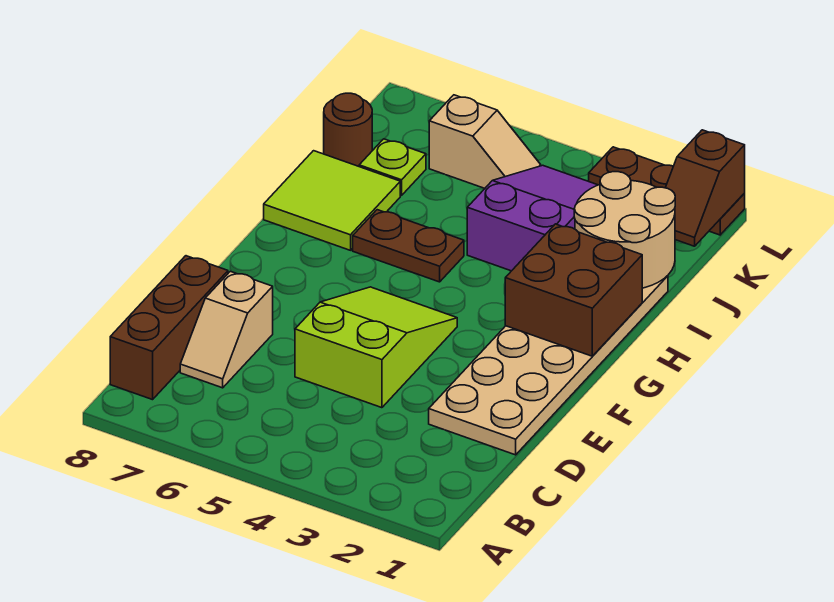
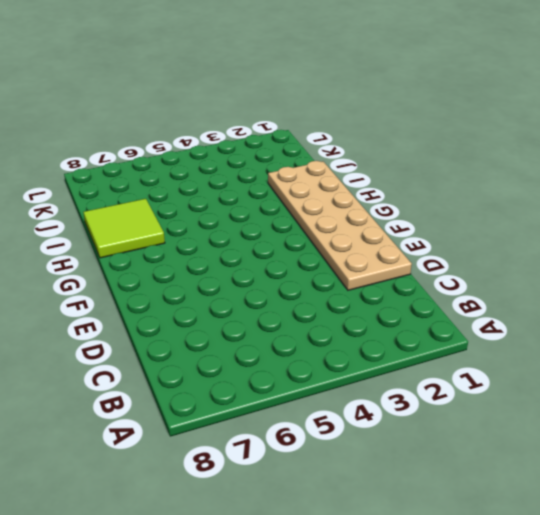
none -> brown brick B8:D8 level 1
none -> tan slope C7:D7 level 1 top D
none -> lime slope D4:F5 level 1 top D

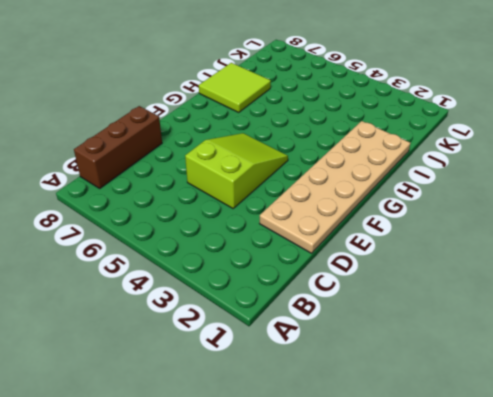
none -> tan slope C7:D7 level 1 top D
none -> brown plate H5:H6 level 1
none -> purple slope I3:K4 level 1 top I

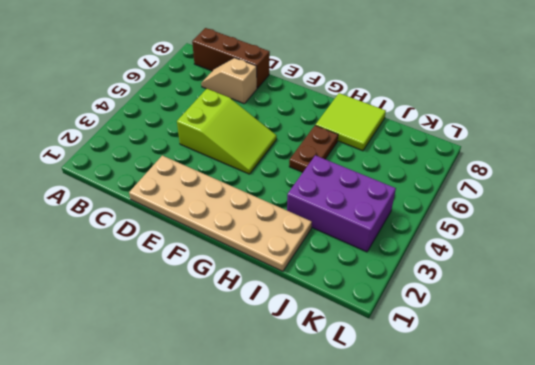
purple brick I3:K4 level 1 -> purple slope I3:K4 level 1 top I
none -> lime plate J7 level 1
none -> brown round brick J8 level 1
none -> tan slope K5:K6 level 1 top 6

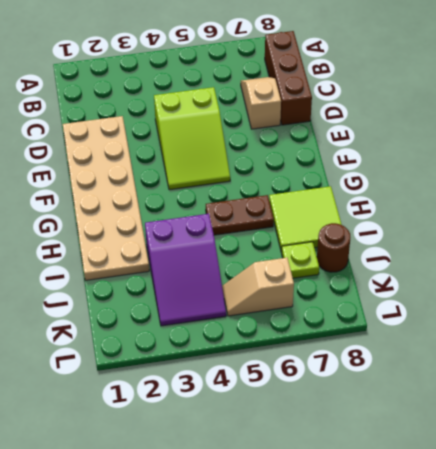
none -> brown plate L1:L3 level 1
none -> brown brick G1:H2 level 2
none -> tan round brick I1:J2 level 2

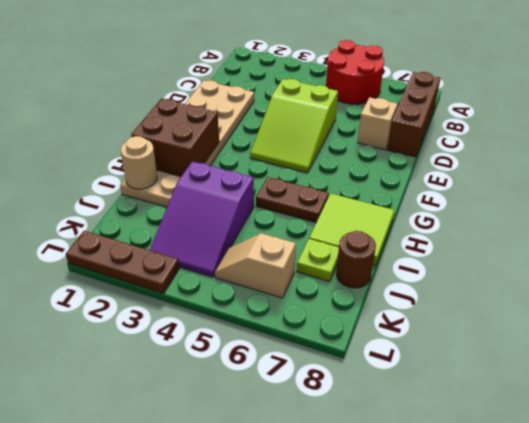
red round brick A5:B6 level 1 -> none
tan round brick I1 level 2 -> tan round brick I1:J2 level 2
none -> brown slope K1:L1 level 2 top L

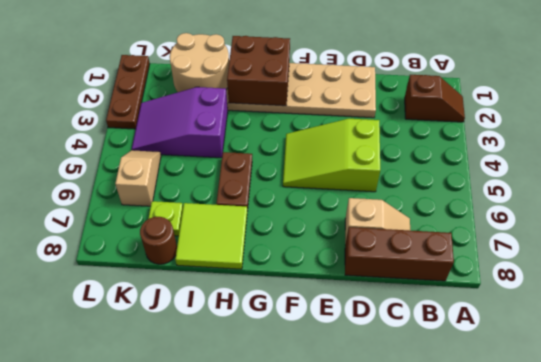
brown slope A2:B2 level 1 top B -> brown slope K1:L1 level 2 top L

